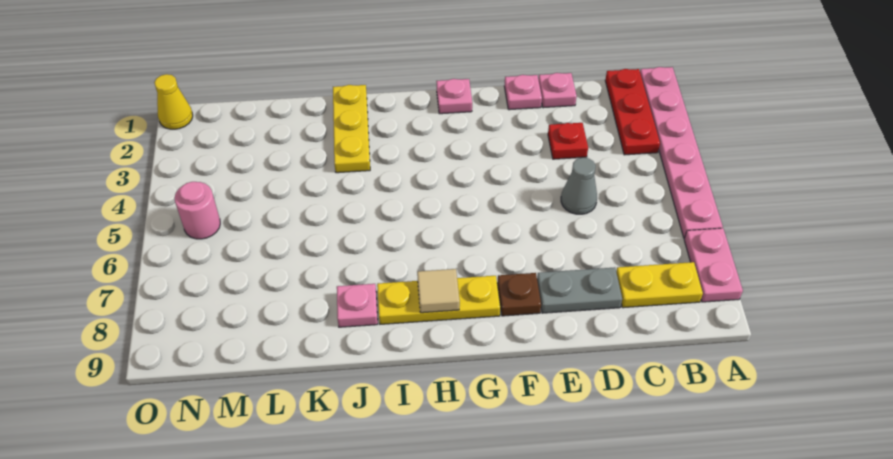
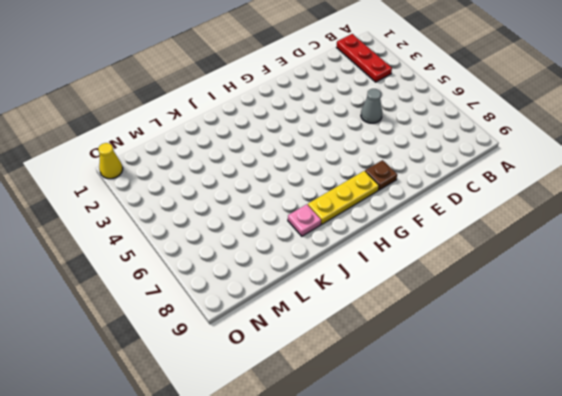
none -> pink plate A1:A6 level 1
none -> pink plate A7:A8 level 1
none -> yellow plate B8:C8 level 1

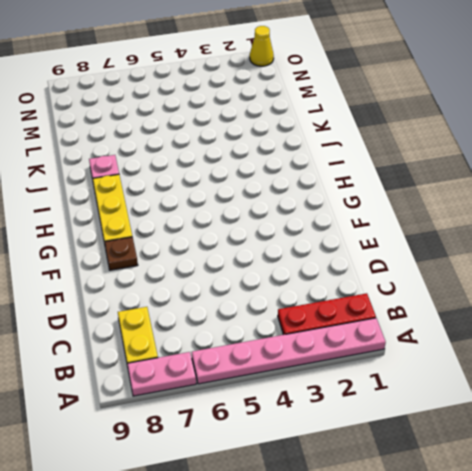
none -> pink plate D1 level 1
none -> red plate D3 level 1
none -> grey cone D5 level 1

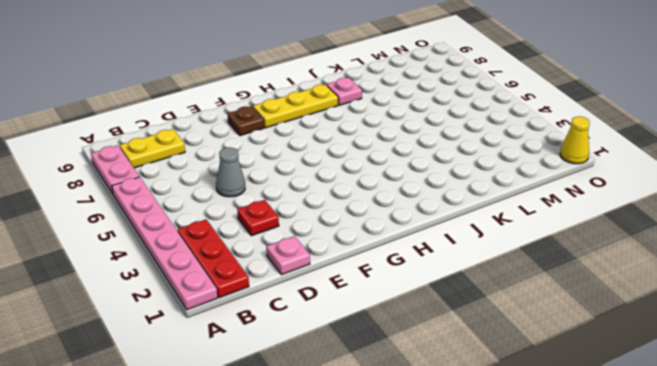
none -> grey plate D8:E8 level 1
none -> pink plate E1 level 1
none -> pink plate G1 level 1

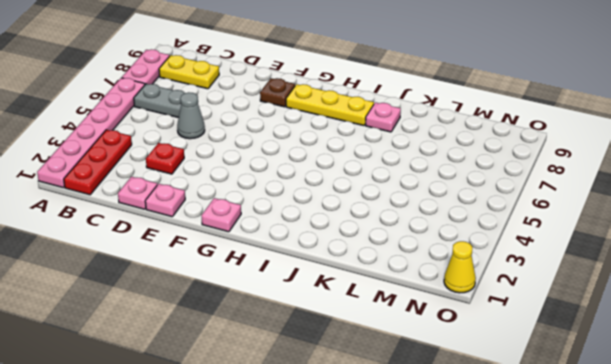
grey plate B6:C6 level 1 -> grey plate D8:E8 level 1
none -> yellow plate J1:J3 level 1
none -> pink round brick N5 level 1
none -> tan tile H8 level 2

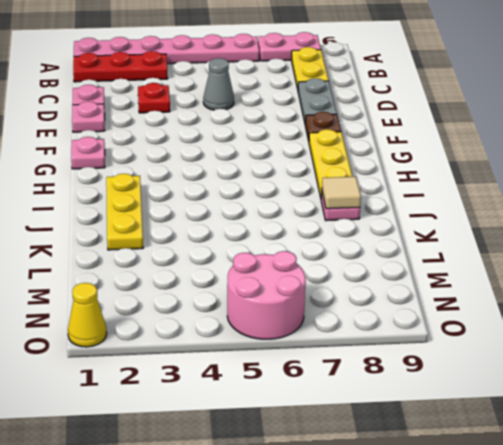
yellow plate I2:K2 level 1 -> yellow plate J1:J3 level 1
tan tile J8 level 2 -> tan tile H8 level 2
pink round brick N5:O6 level 1 -> pink round brick N5 level 1

